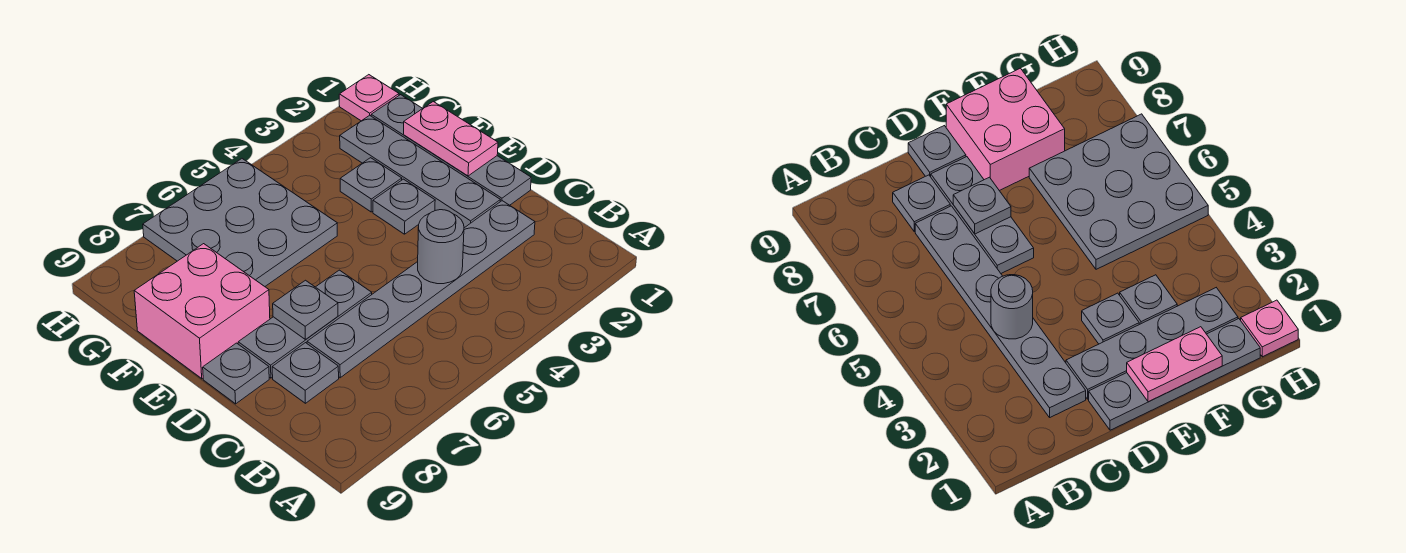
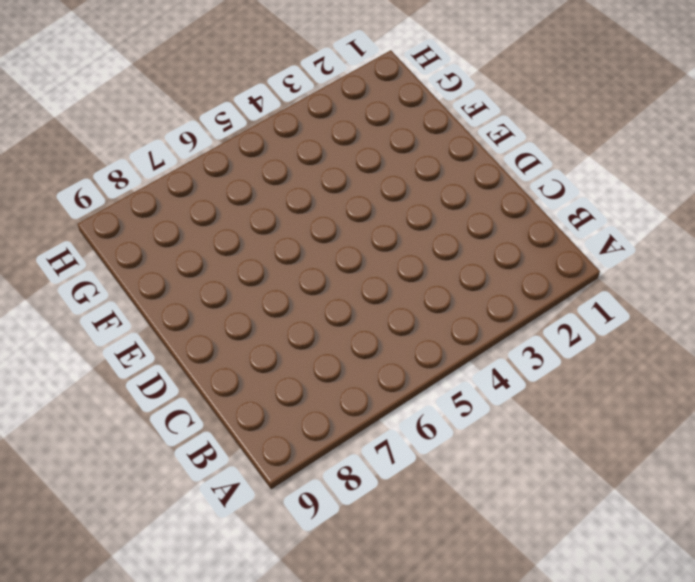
none -> grey plate C2:C7 level 1
none -> grey plate C8 level 1
none -> grey plate D1:G1 level 1

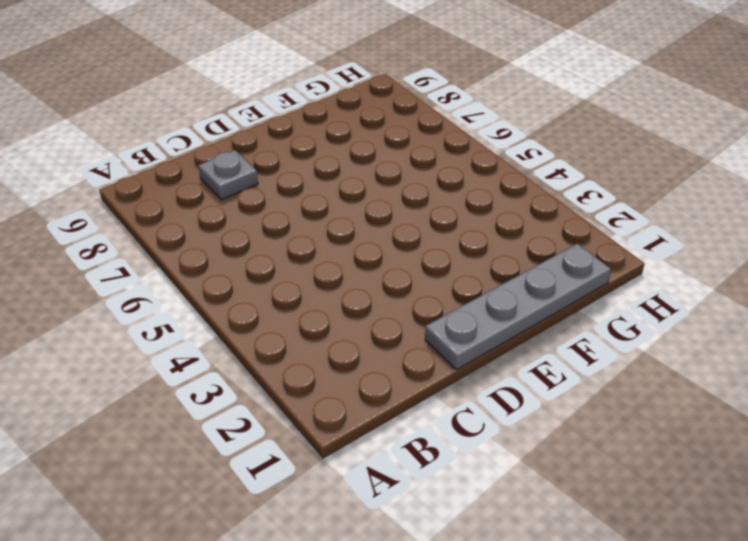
none -> grey plate C2:C7 level 1
none -> grey plate D2:G2 level 1
none -> grey plate D6:D8 level 1

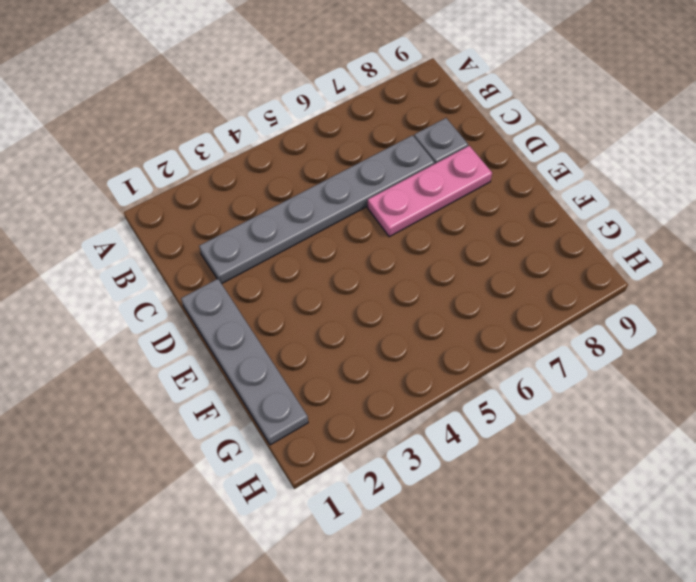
pink plate D6:D8 level 1 -> grey plate D6:D8 level 1
none -> grey plate D2:G2 level 1
none -> grey plate D9 level 1
none -> grey plate E3 level 1

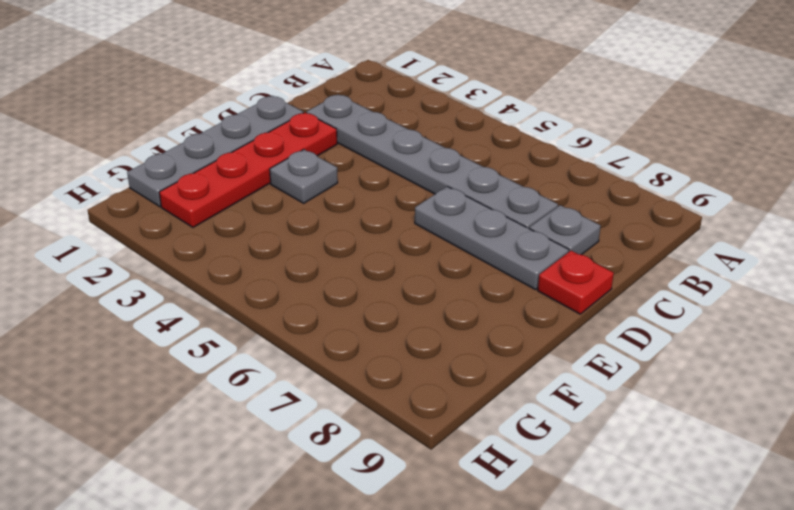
red plate D2:G2 level 1 -> grey plate D2:G2 level 1
red plate D9 level 1 -> grey plate D9 level 1
none -> pink brick E8:F9 level 1
none -> grey plate F3 level 1
none -> grey plate F5:H7 level 1

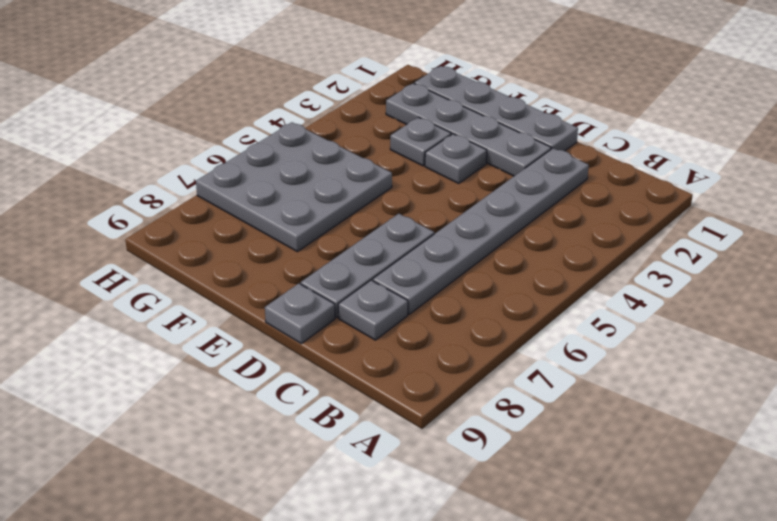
none -> pink brick E8:F9 level 1
none -> pink plate H1 level 1
none -> grey round brick C4 level 2

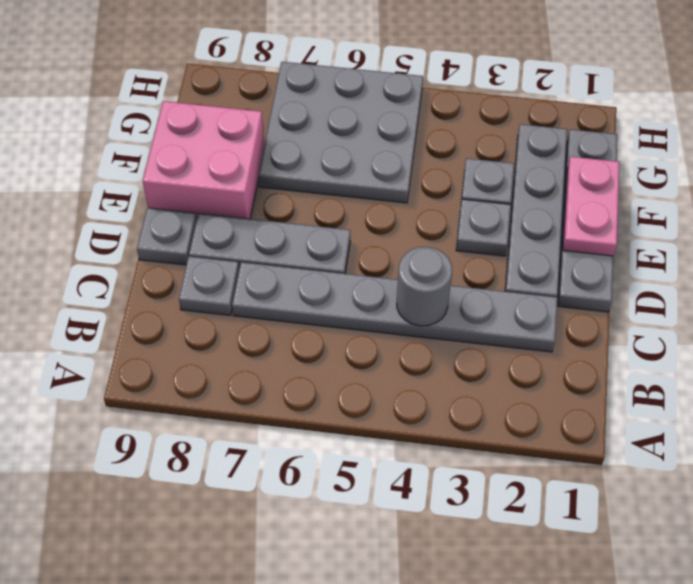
none -> pink plate H1 level 1
none -> grey plate D7 level 2

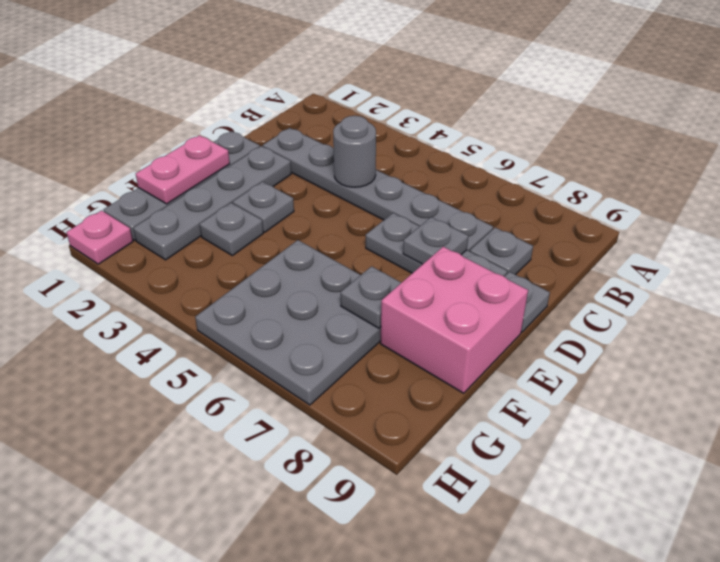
grey plate F7 level 2 -> none

